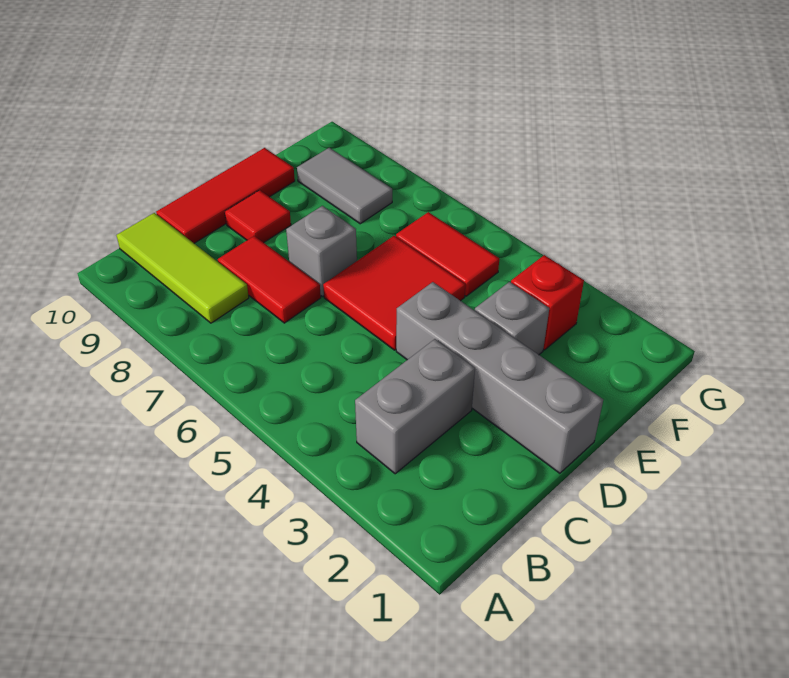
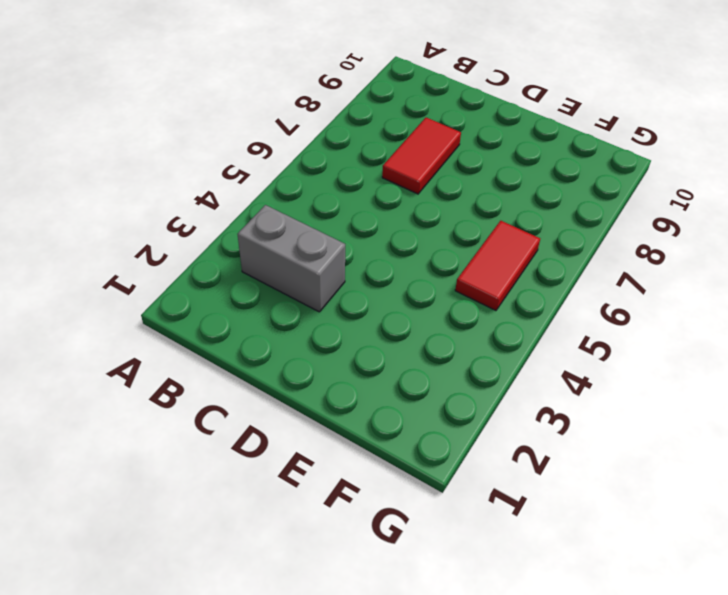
none -> lime tile B8:B10 level 1
none -> red tile C10:E10 level 1
none -> grey brick D1:D4 level 1

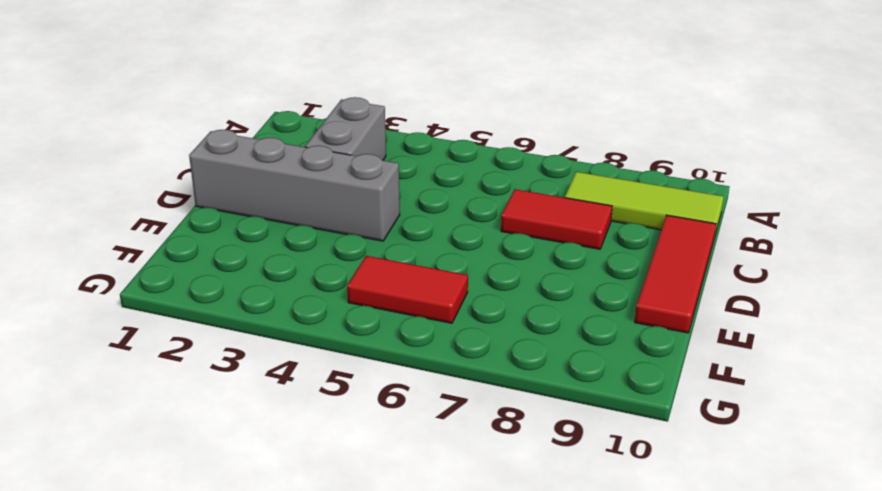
none -> red tile D5:E6 level 1
none -> grey brick D7 level 1
none -> red tile D9 level 1

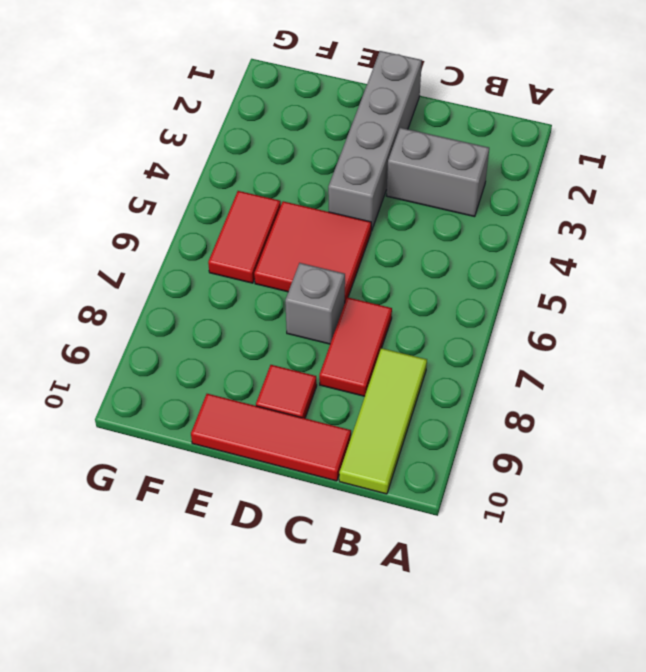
none -> grey brick E3 level 1
none -> red brick F3 level 1
none -> grey tile F8:F9 level 1

